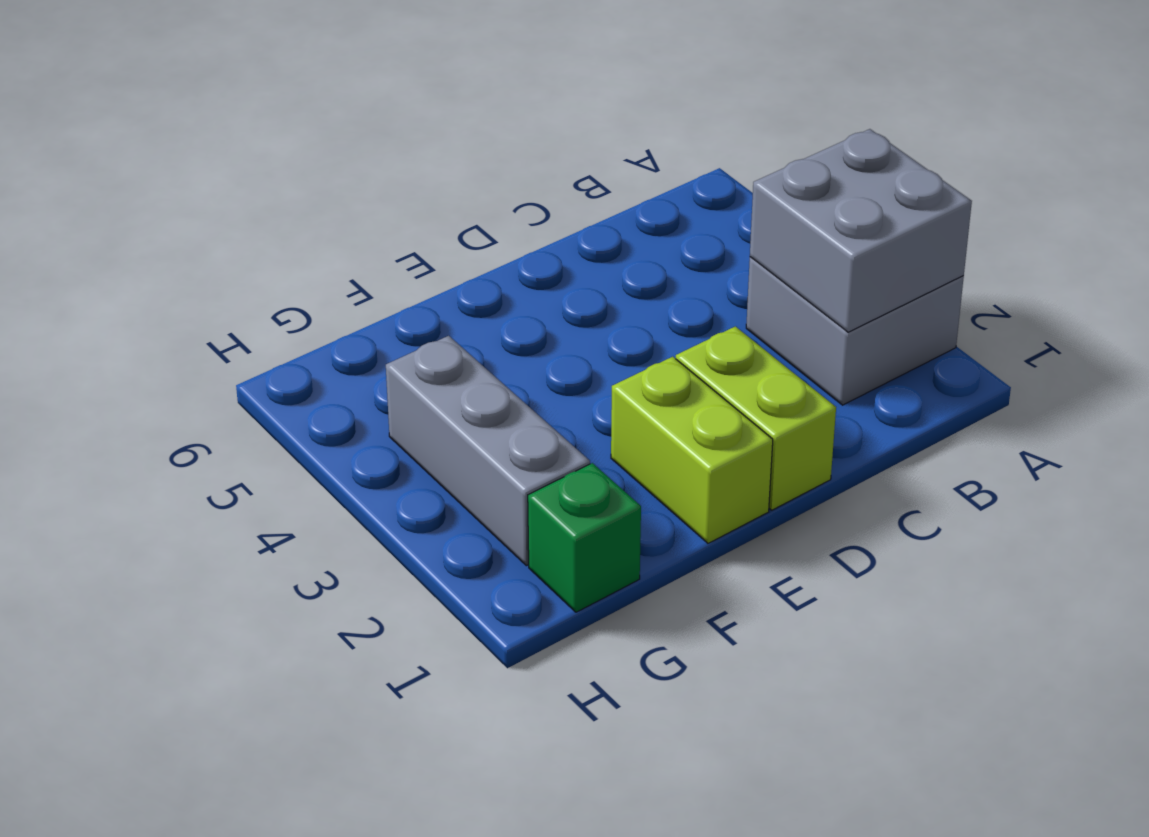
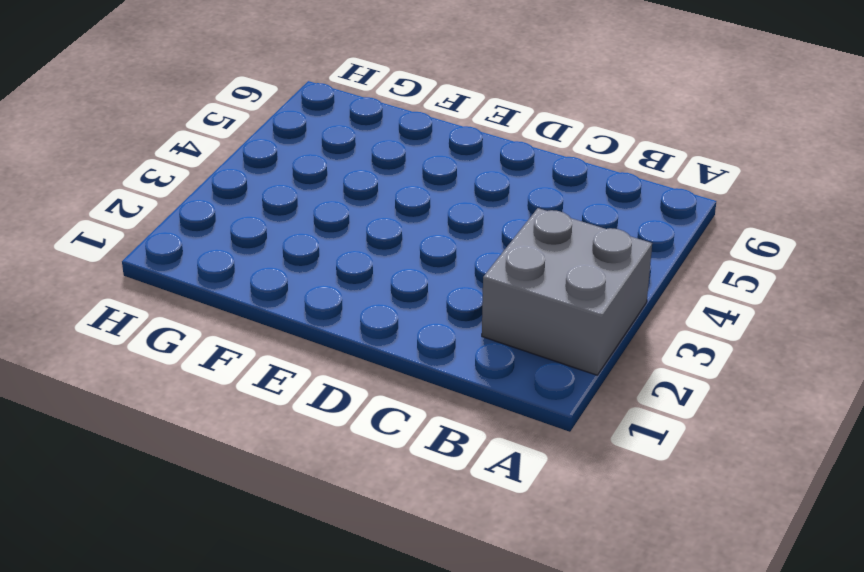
none -> lime brick D1:D2 level 1
none -> lime brick E1:E2 level 1

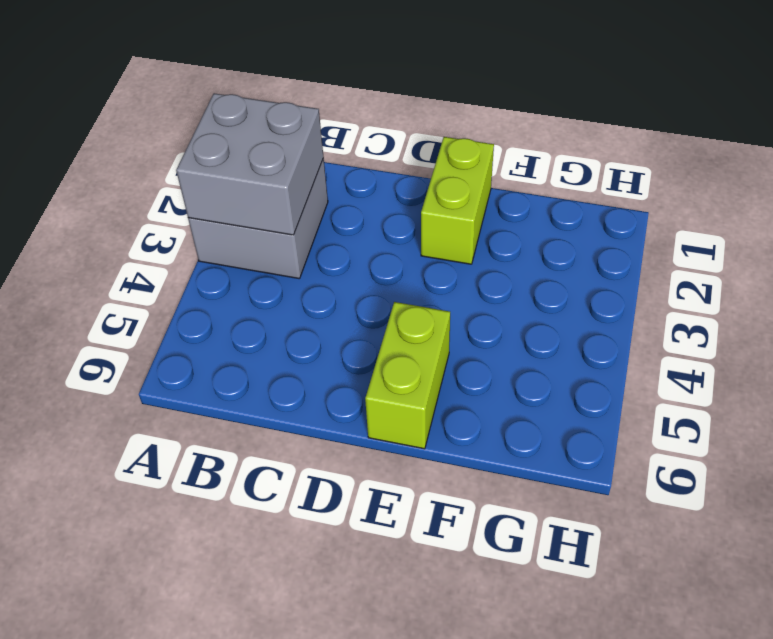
lime brick E5:E6 level 1 -> lime brick D1:D2 level 1
none -> green brick G1 level 1
none -> grey brick G2:G4 level 1

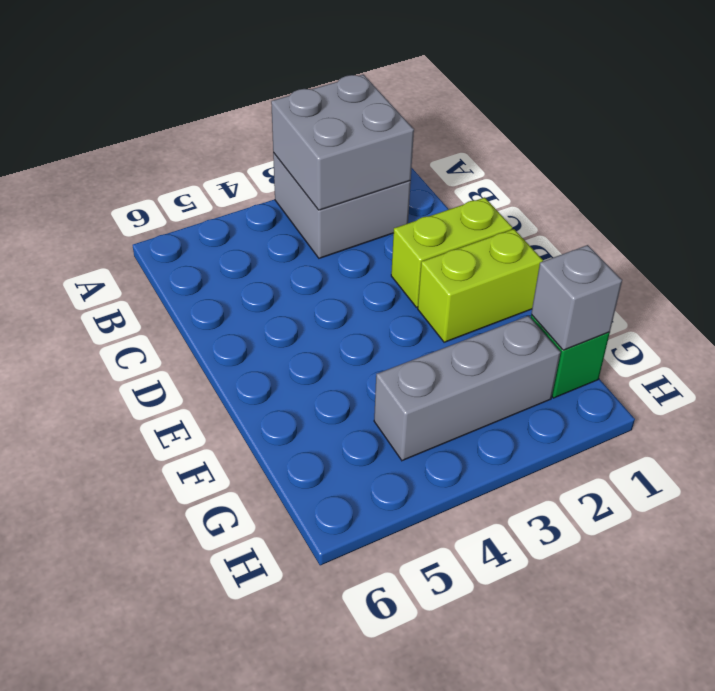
grey brick G1 level 2 -> none

